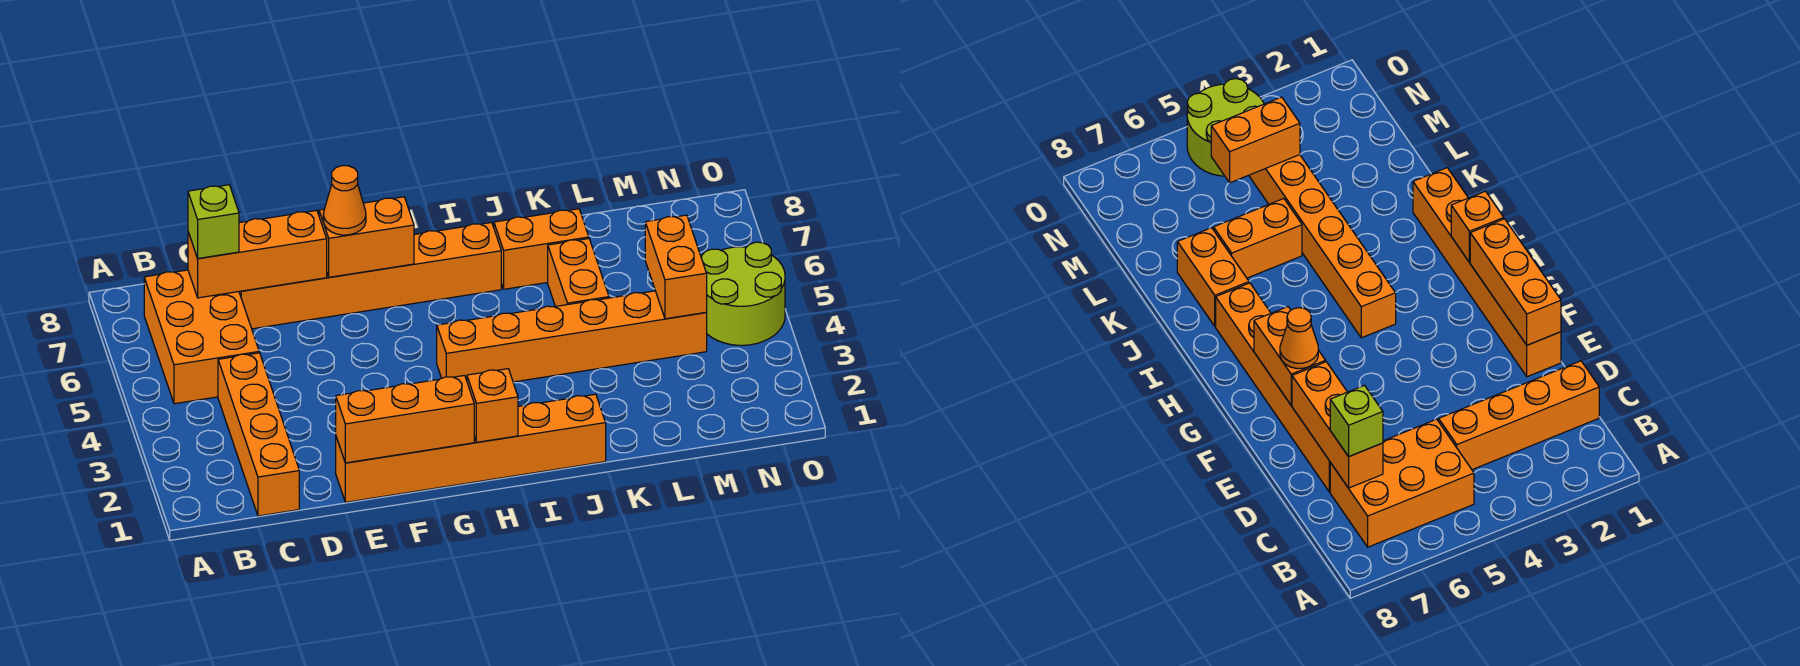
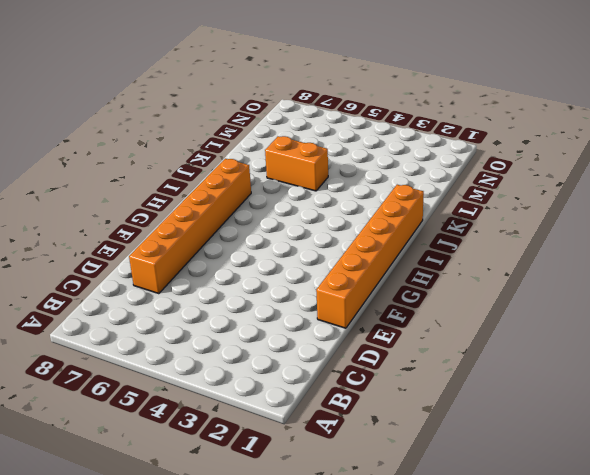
none -> orange brick B5:C7 level 1
none -> orange brick C1:C4 level 1
none -> orange brick H4:M4 level 1

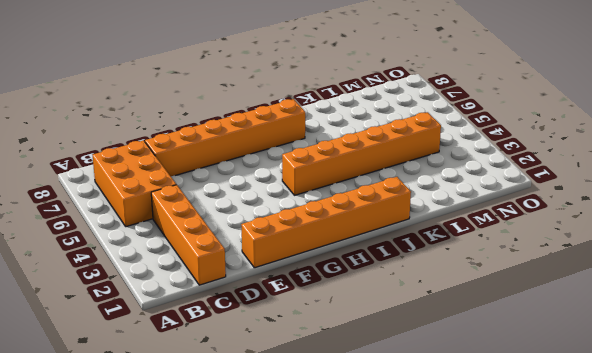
none -> orange brick J7:K7 level 1
none -> orange brick K5:K6 level 1
none -> lime round brick N4:O5 level 1

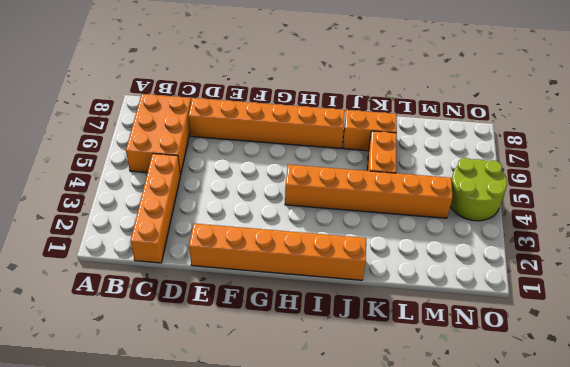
none -> orange brick C7:E7 level 2
none -> orange brick E1:G1 level 2
none -> orange brick F7:G7 level 2

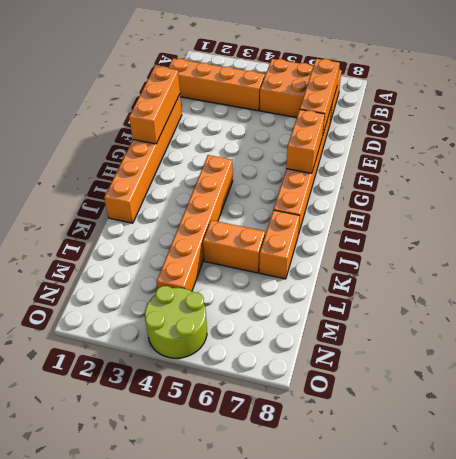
none -> orange brick H1 level 2
none -> orange brick M4:M5 level 2
none -> lime brick C7 level 3

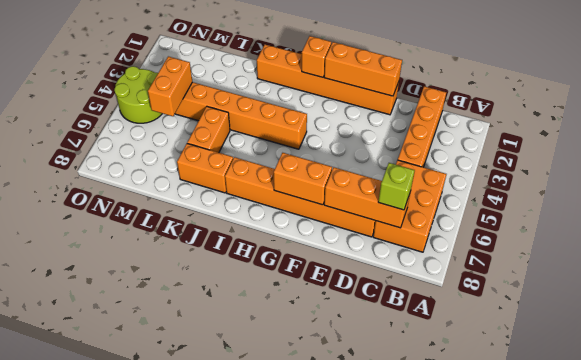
none -> orange cone F7 level 3

